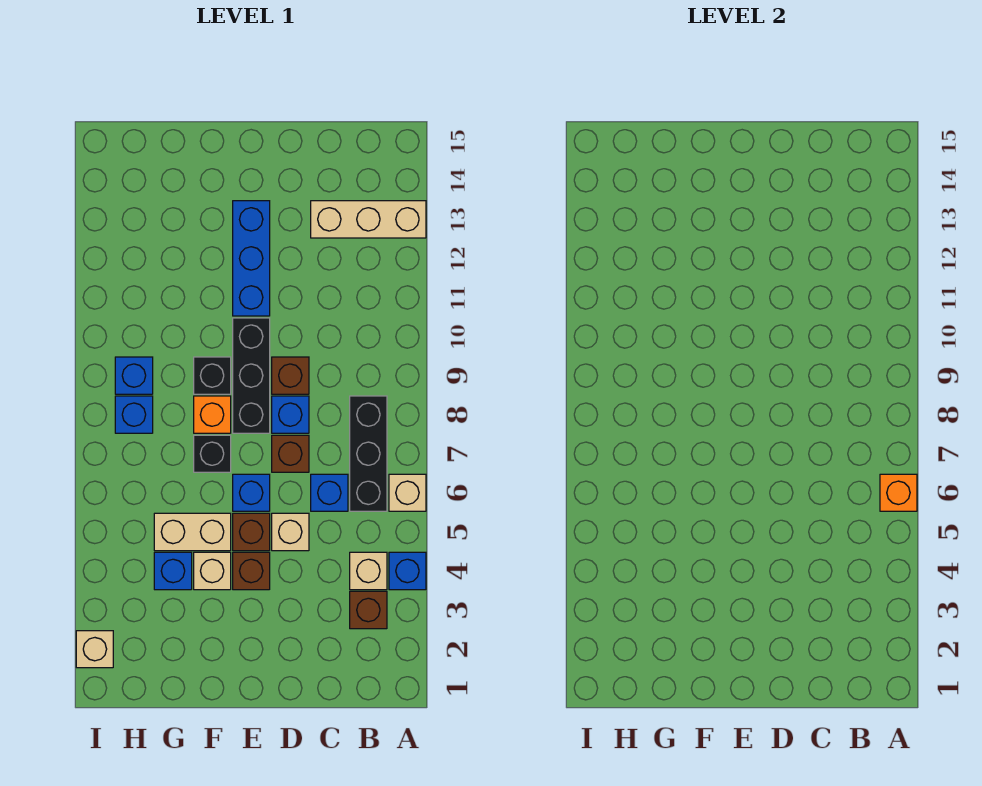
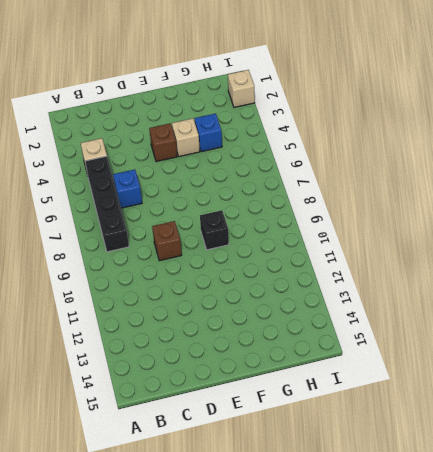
black brick B5:B8 level 1 -> black brick B6:B8 level 1
none -> blue brick A4 level 1
none -> tan brick A6 level 1
none -> tan brick A13:C13 level 1

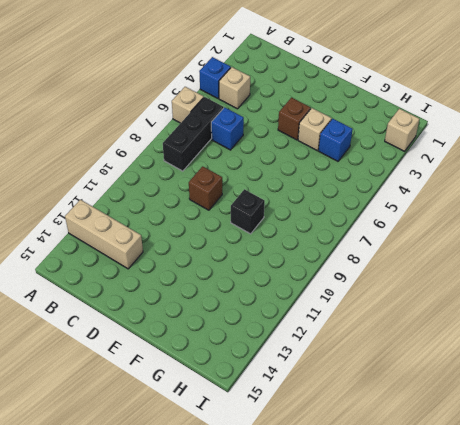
none -> brown brick B3 level 1
none -> tan brick D5 level 1
none -> brown brick D7 level 1

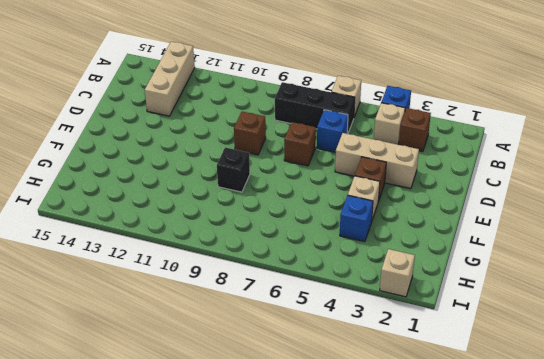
tan brick D3:D5 level 1 -> tan brick D5 level 1
none -> blue brick D8 level 1
none -> brown brick E5 level 1
none -> blue brick E6 level 1

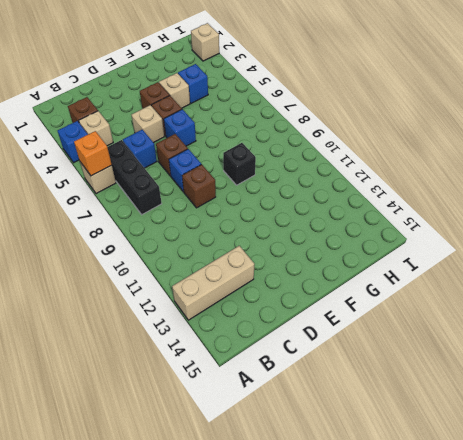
none -> black brick E8:E10 level 1
none -> blue brick E11:E13 level 1
none -> tan brick F5:G5 level 1

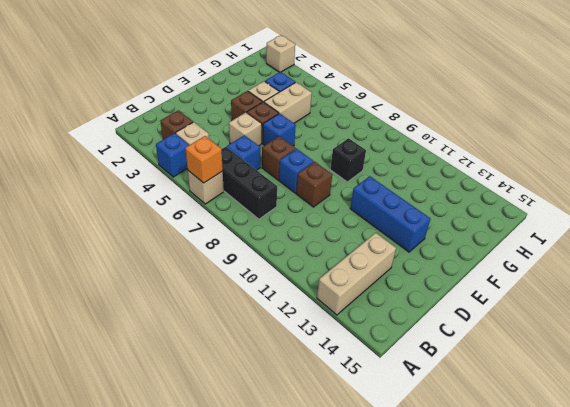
none -> black brick E8:E10 level 1
none -> black brick F7 level 1
none -> orange brick F8 level 1

